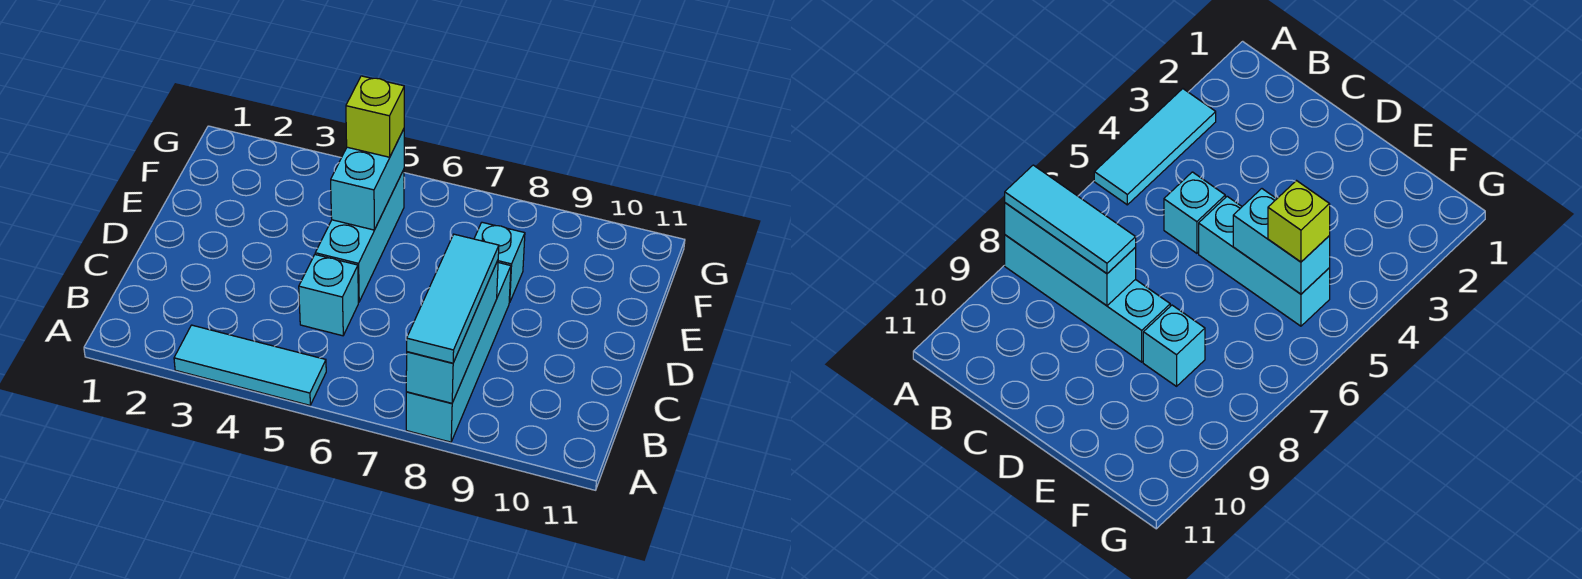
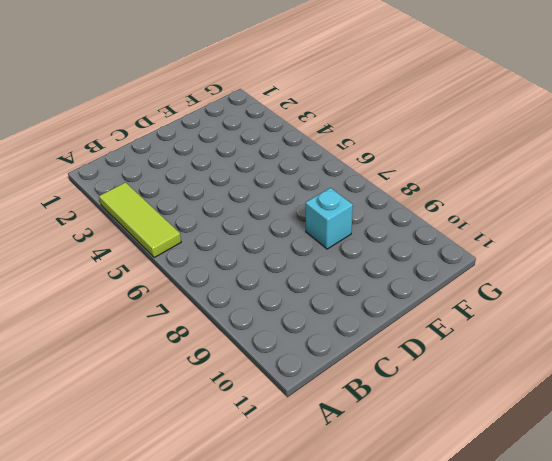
lime tile A3:A5 level 1 -> cyan tile A3:A5 level 1
none -> cyan brick A8:D8 level 1
none -> cyan brick C5 level 1

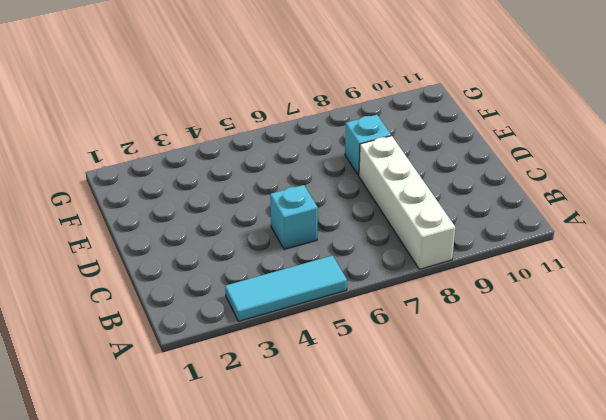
white brick A8:D8 level 1 -> cyan brick A8:D8 level 1
none -> cyan brick D5:F5 level 1
none -> cyan brick A8:C8 level 2

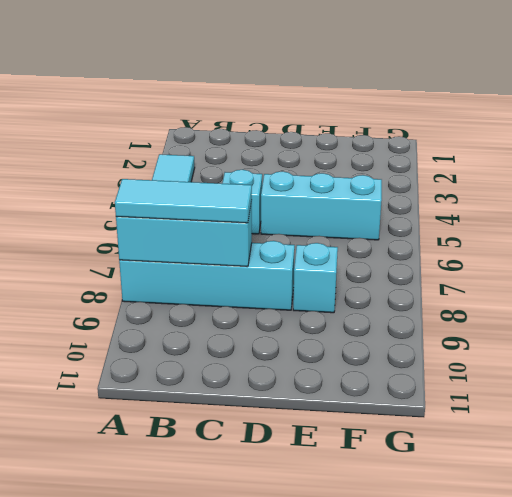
none -> cyan brick E5:F5 level 2
none -> lime brick F5 level 3

